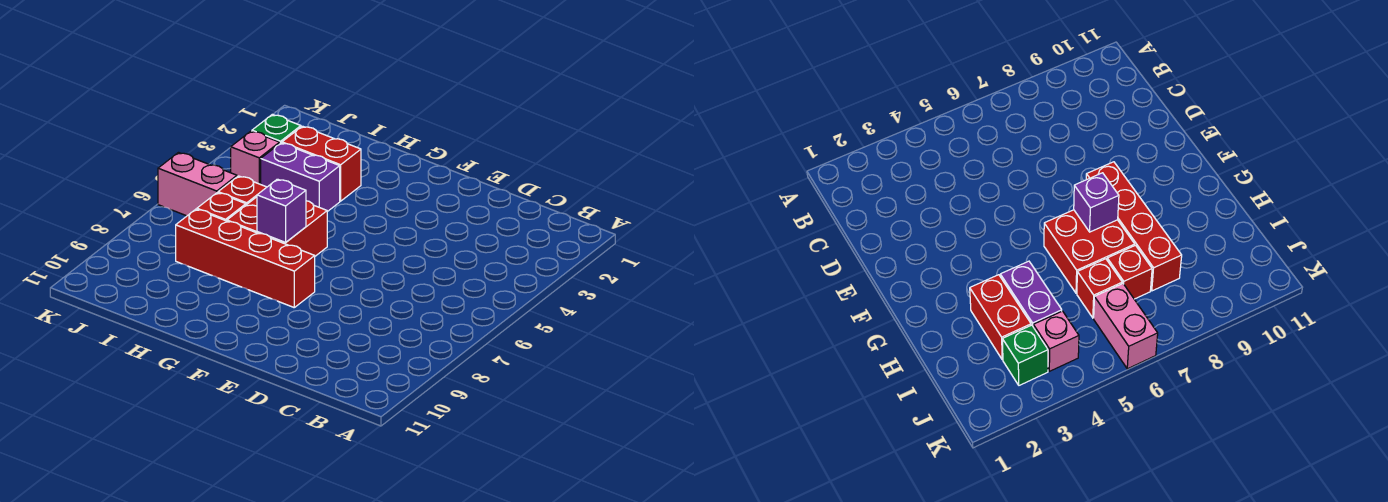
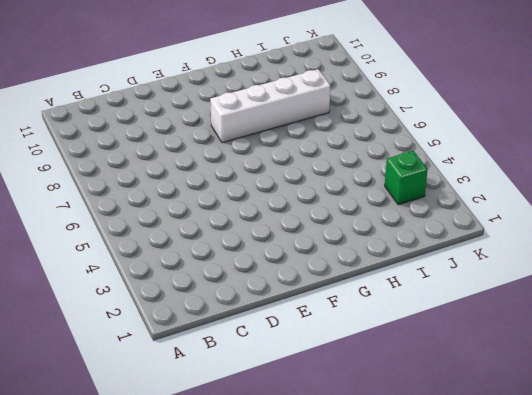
white brick F8:I8 level 1 -> red brick F8:I8 level 1
none -> red brick G6:H7 level 1
none -> red brick H3:I3 level 1

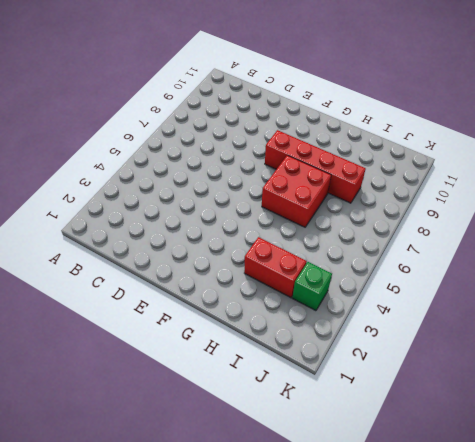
none -> purple brick H4:I4 level 1
none -> red brick I6 level 1

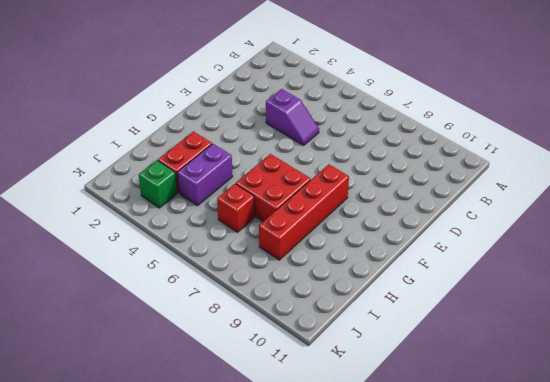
purple slope D4:D5 level 1 top 4 -> none
none -> red brick I7 level 1
none -> pink brick J4 level 1

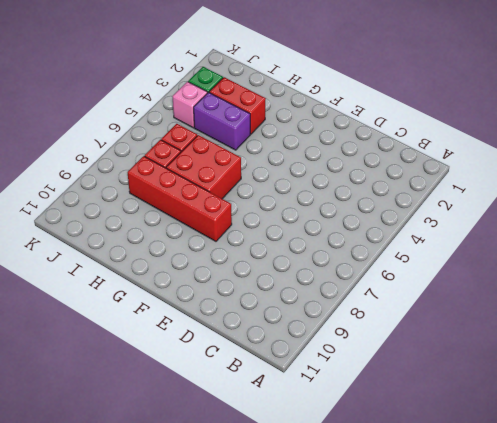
none -> pink brick J6:K6 level 1
none -> purple brick G7 level 2

